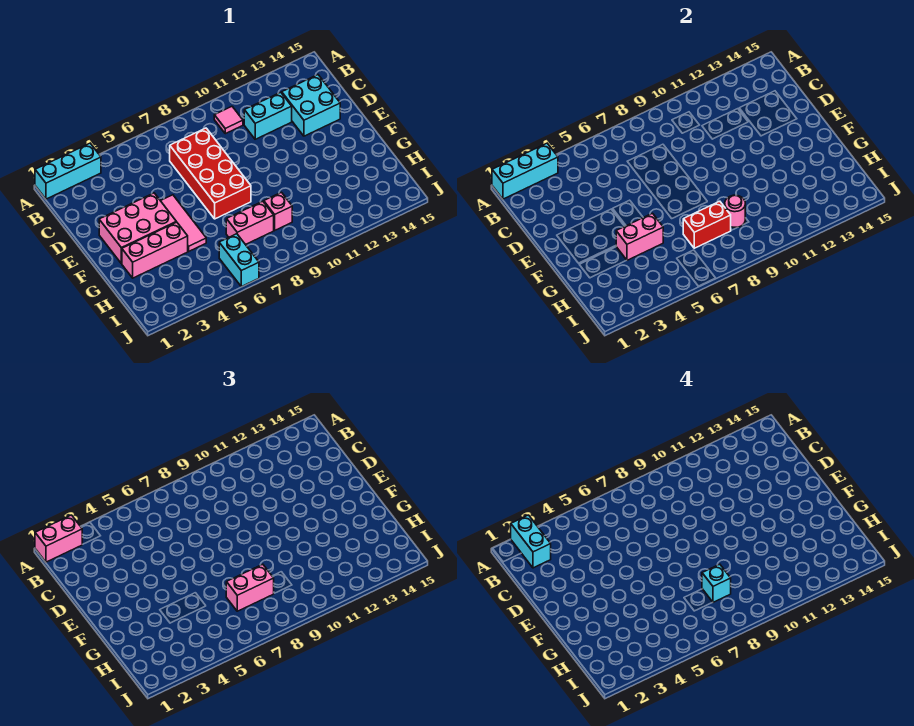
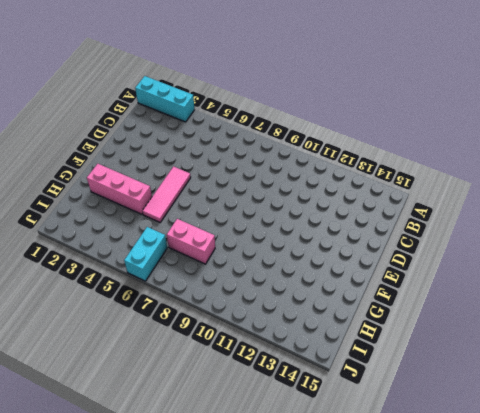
none -> pink tile B10 level 1
none -> red brick C7:F8 level 1
none -> cyan brick C11:C12 level 1

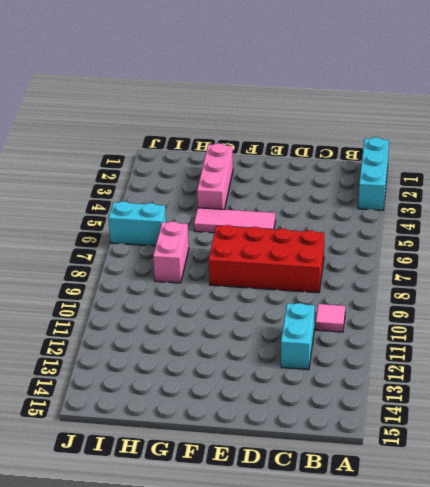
none -> cyan brick C13:D14 level 1
none -> pink brick E2:F4 level 1
none -> pink brick H9 level 1

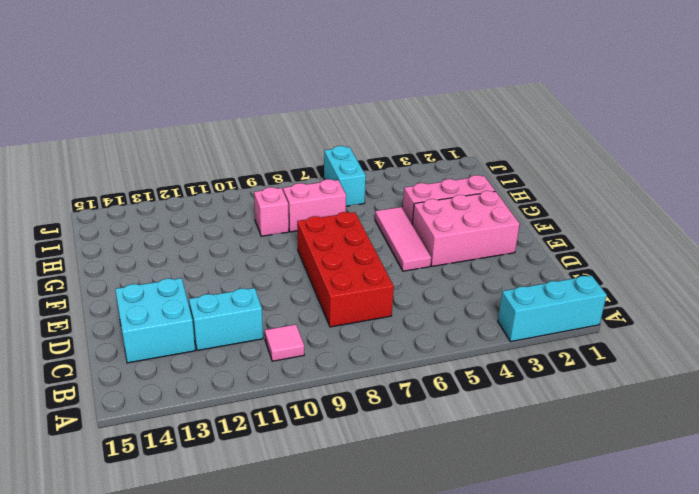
none -> cyan brick A1:A3 level 2
none -> pink brick G4:G5 level 2
none -> red brick H7:H8 level 2

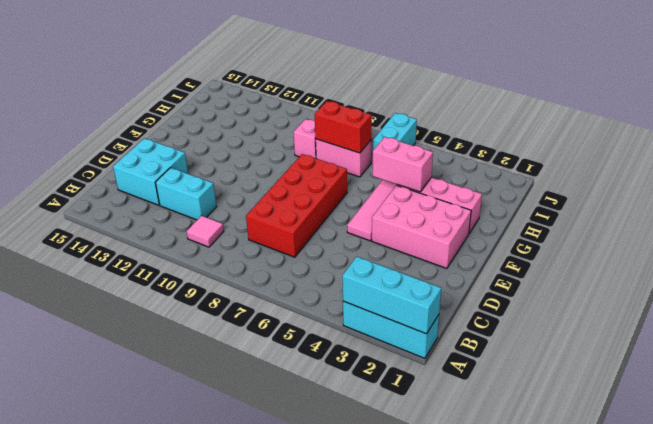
none -> pink round brick H9 level 2
none -> pink brick A1:A2 level 3
none -> pink brick H7:H8 level 3

